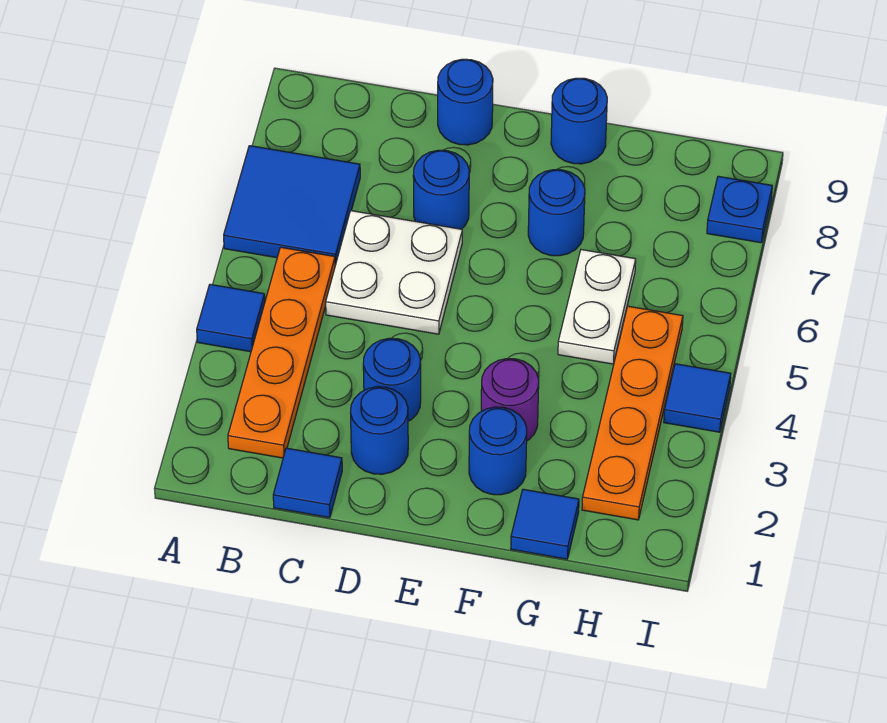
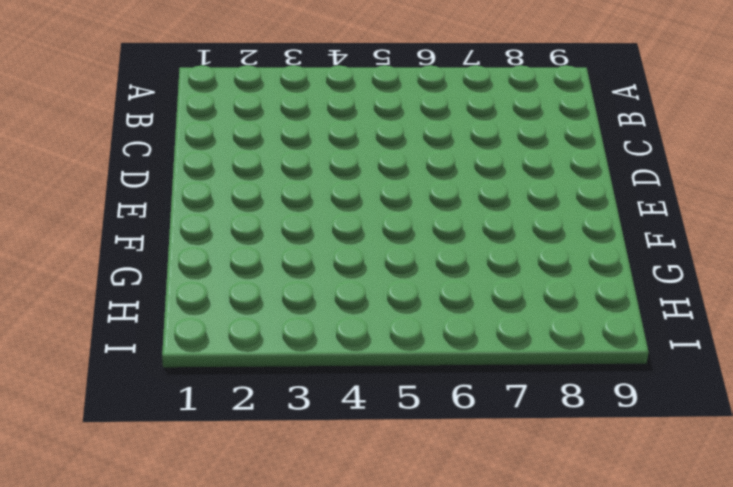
none -> blue tile A4 level 1
none -> blue tile A6:B7 level 1
none -> orange plate B2:B5 level 1

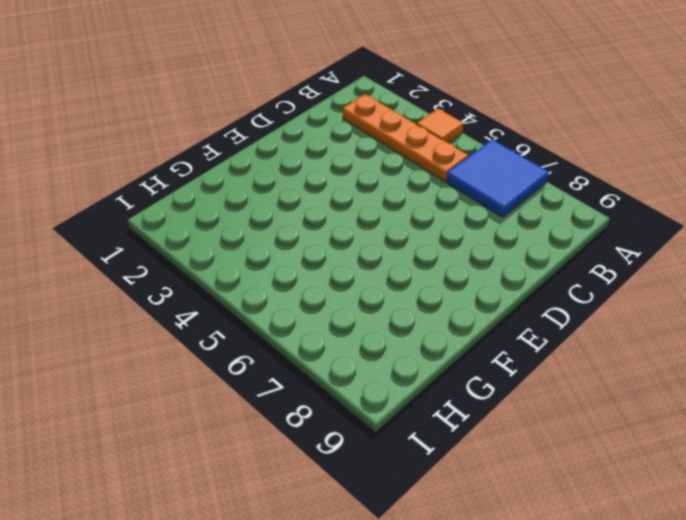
orange tile A4 level 1 -> blue tile A4 level 1
none -> blue tile C1 level 1
none -> white plate C5:D6 level 1
none -> blue round brick D2 level 1

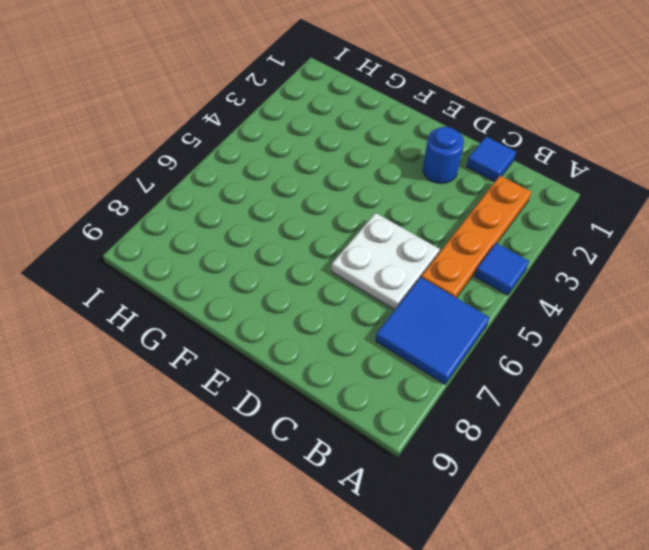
none -> blue round brick D3 level 1
none -> blue round brick D7 level 1
none -> blue round brick D9 level 1

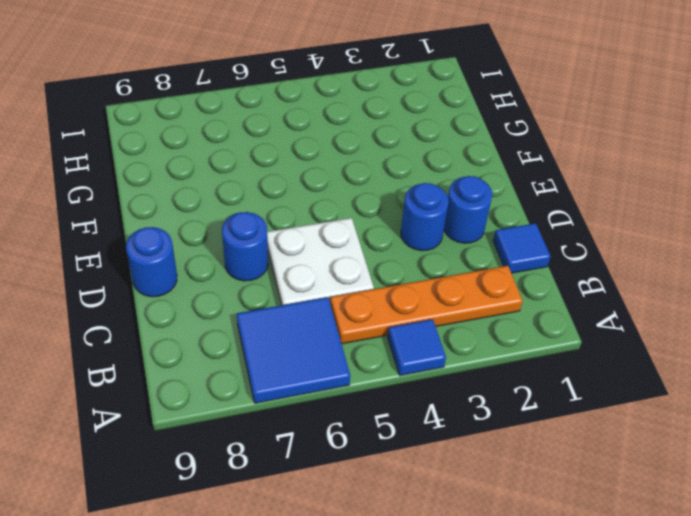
none -> blue round brick F2 level 1
none -> purple round brick F3 level 1
none -> blue round brick F7 level 1

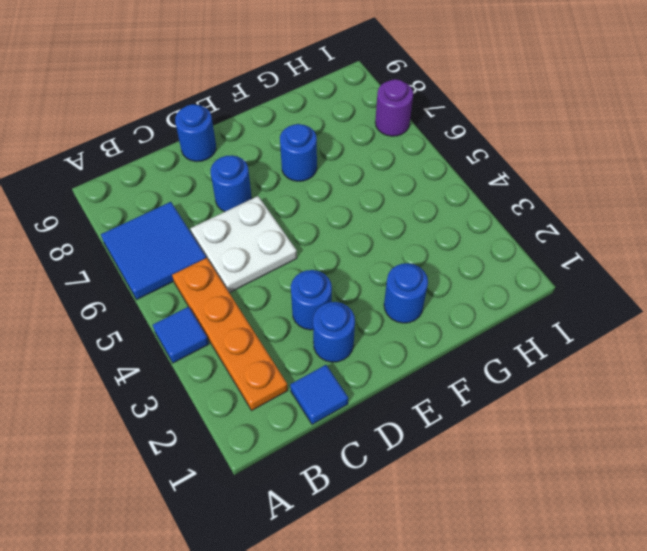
purple round brick I7 level 1 -> purple round brick F3 level 1
none -> blue round brick F9 level 1
none -> blue tile G1 level 1
none -> white plate G5:G6 level 1

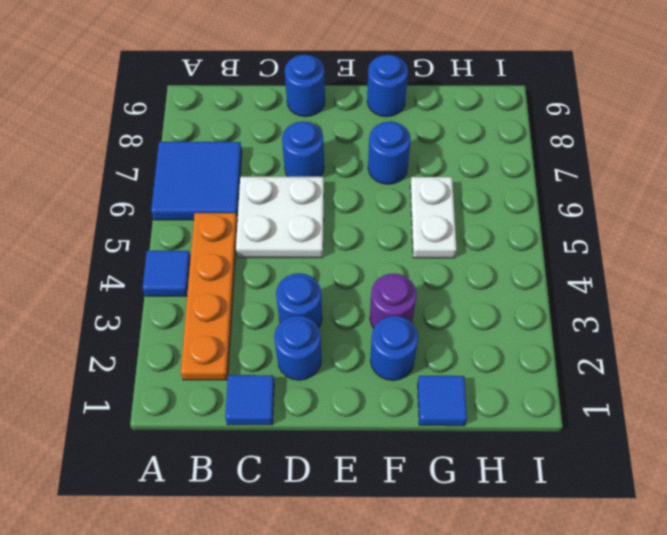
none -> orange plate H2:H5 level 1
none -> blue tile I4 level 1
none -> blue plate I8 level 1

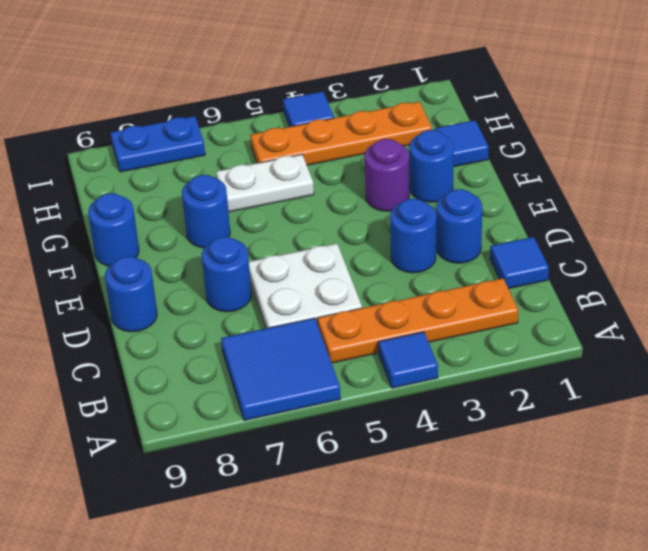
blue plate I7:I8 level 1 -> blue plate I8 level 1

